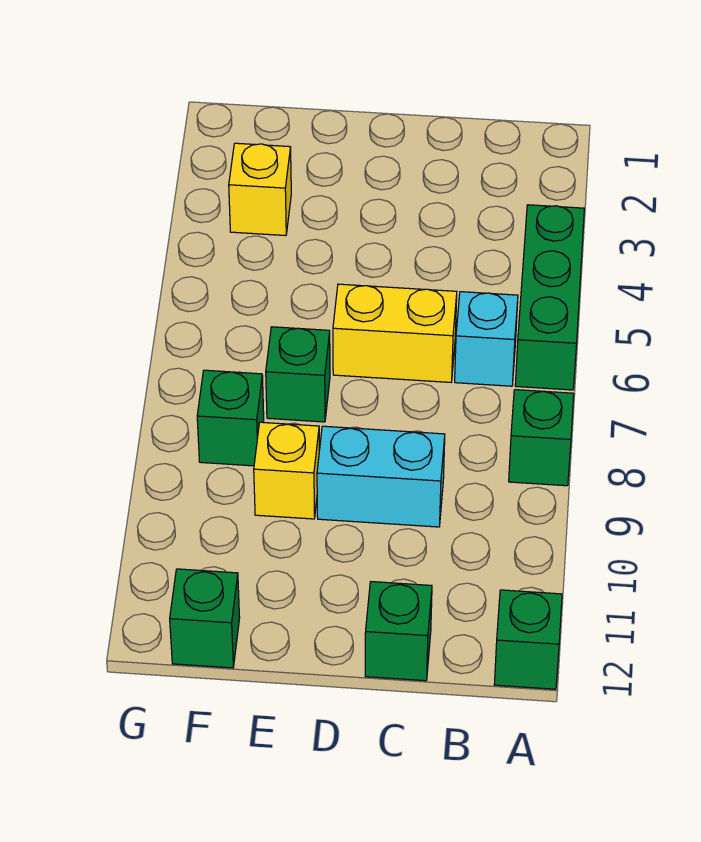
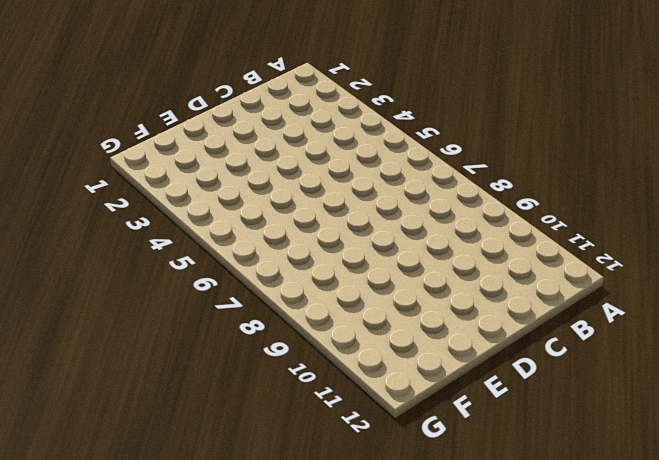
none -> green brick A4:A6 level 1
none -> green brick A8 level 1
none -> green brick A12 level 1

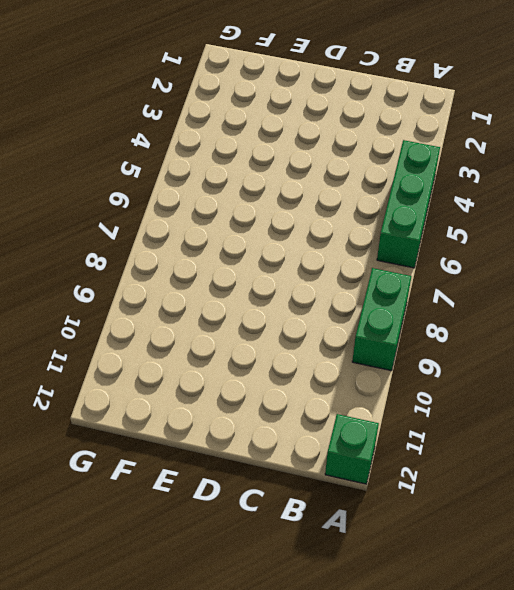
green brick A8:A9 level 1 -> green brick A8 level 1
none -> cyan brick B6 level 1
none -> yellow brick C6:D6 level 1
none -> cyan brick C9:D9 level 1

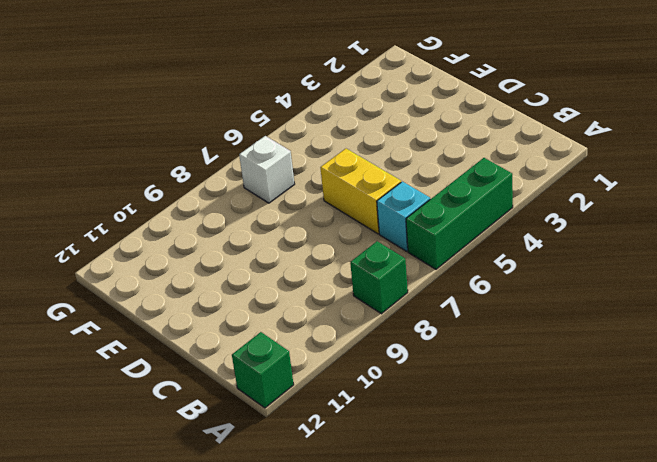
white brick F7 level 1 -> none
none -> cyan brick C9:D9 level 1
none -> green brick C12 level 1
none -> green brick E7 level 1

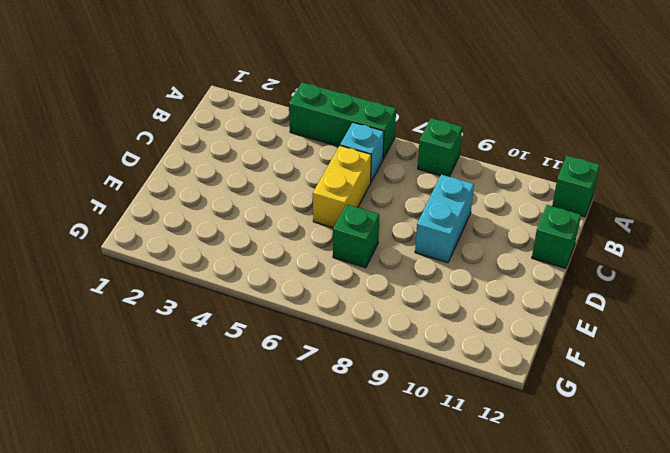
none -> yellow brick E9 level 1
none -> yellow brick F3 level 1
none -> green brick F8 level 1

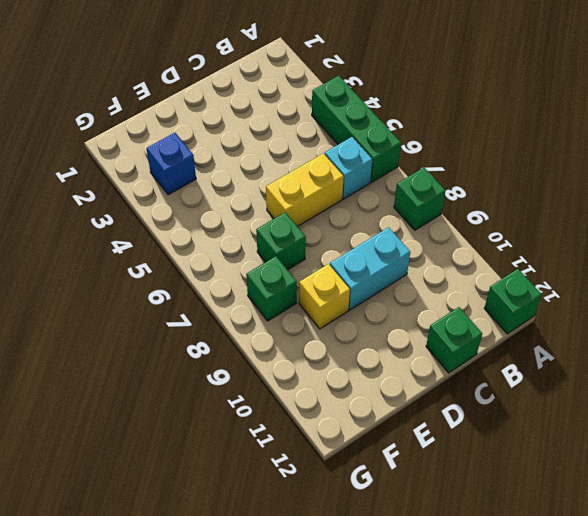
blue brick F3 level 1 -> yellow brick F3 level 1
none -> green brick F12 level 1

